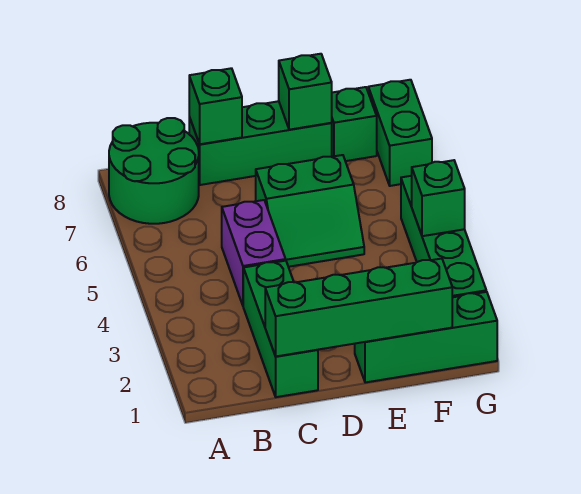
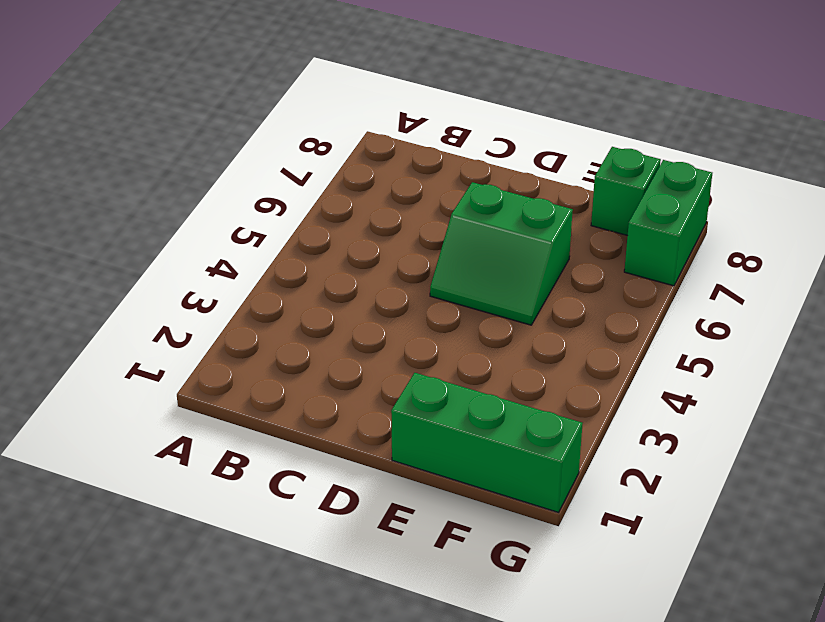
none -> green round brick A7:B8 level 1
none -> green brick C1:C3 level 1
none -> purple brick C4:C5 level 1

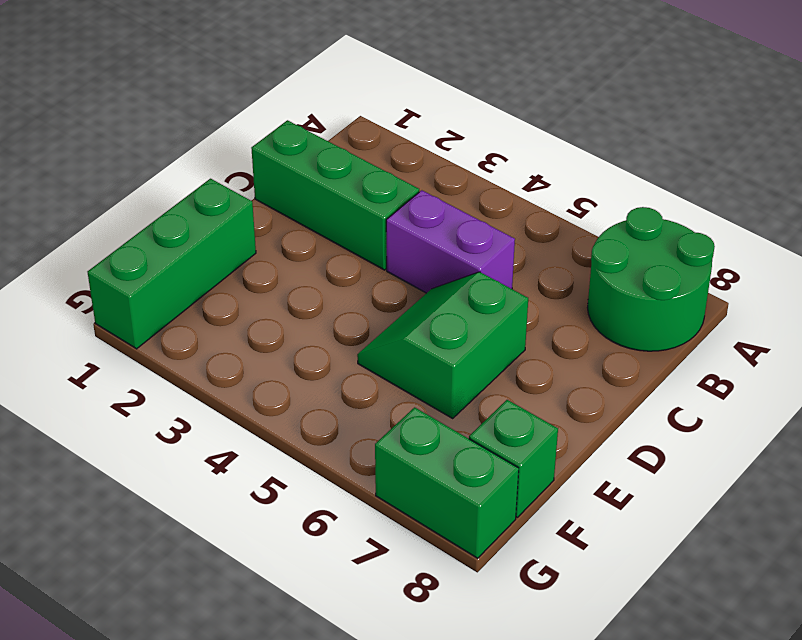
none -> green brick C8:E8 level 1
none -> green brick G2:G5 level 1
none -> green brick C1:F1 level 2

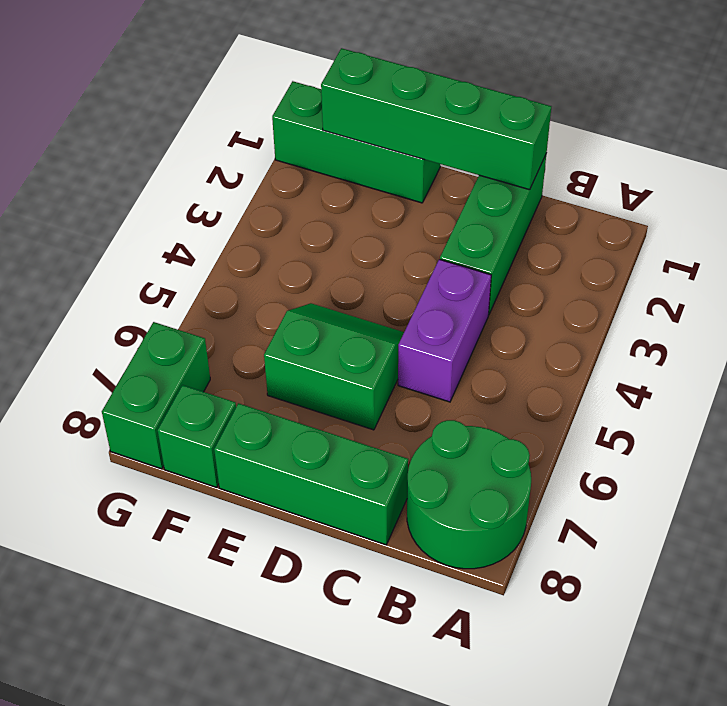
none -> green brick G2:G5 level 1
none -> green brick C8 level 2
none -> green brick E8 level 2

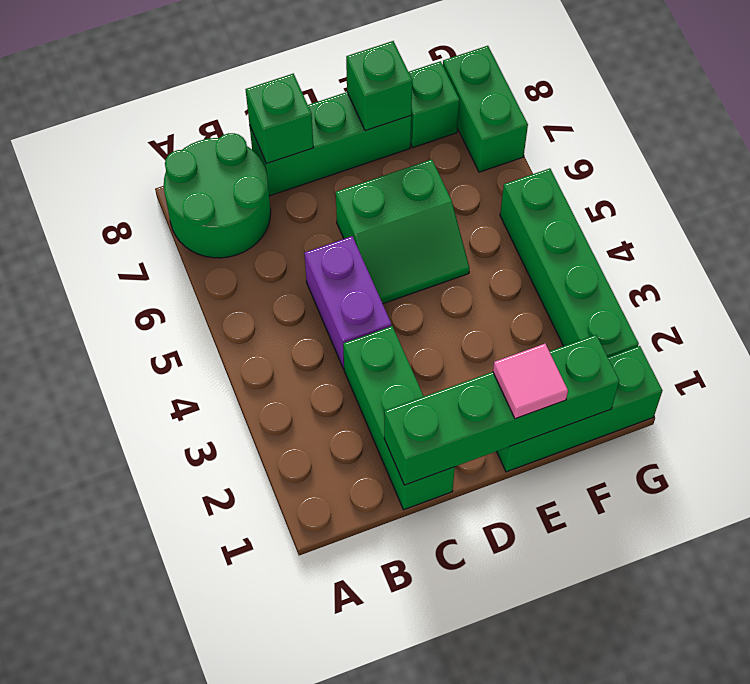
pink tile E1 level 3 -> none
none -> green brick G4 level 2

